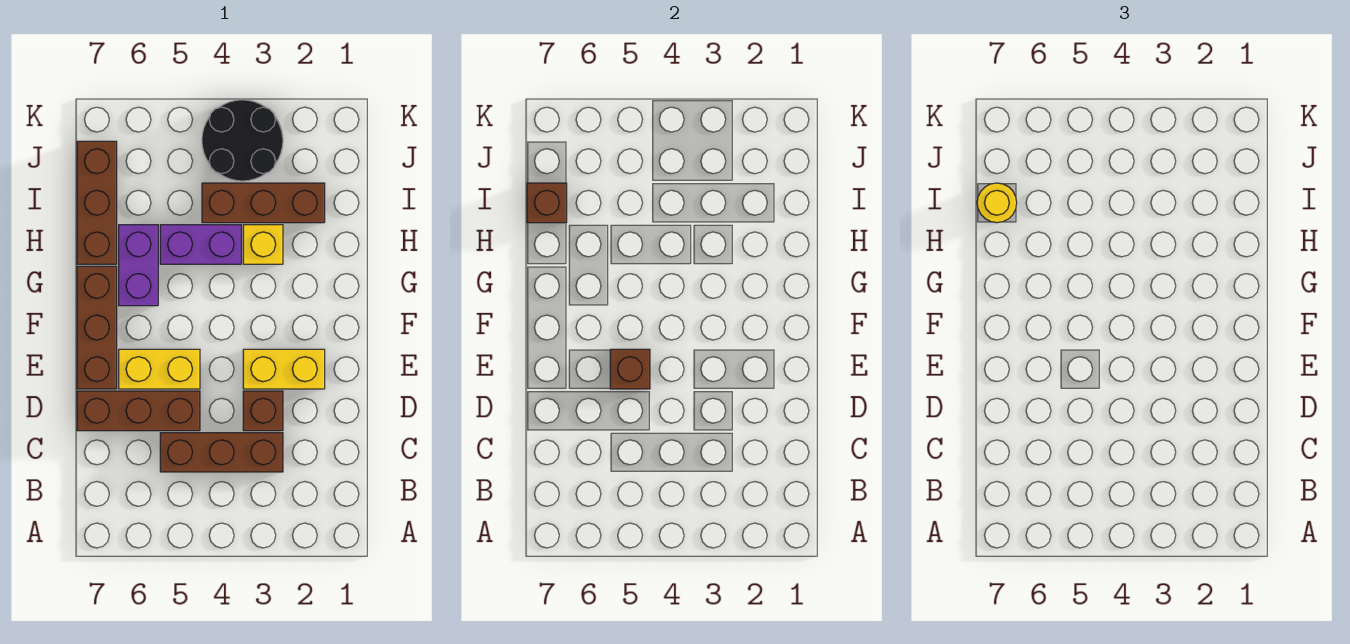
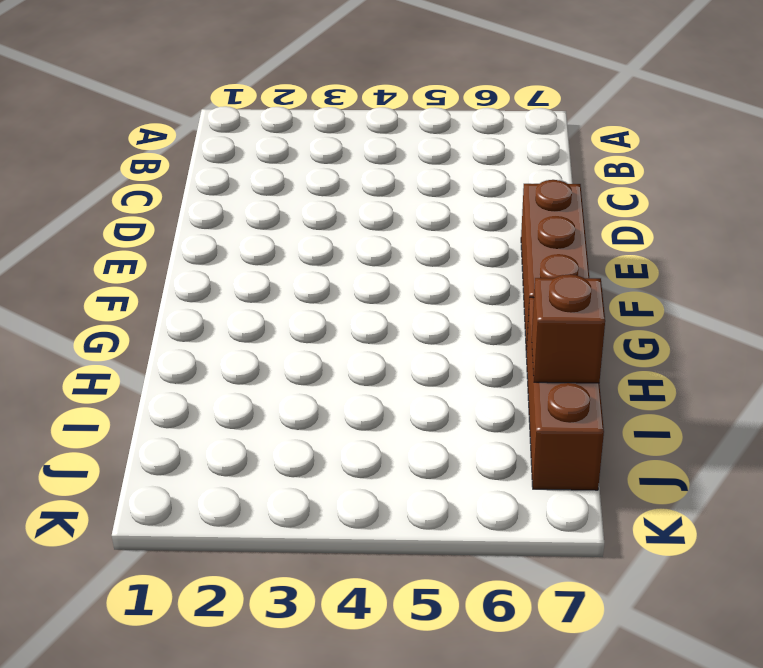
none -> brown brick C3:C5 level 1
none -> brown brick D3 level 1
none -> brown brick D5:D7 level 1

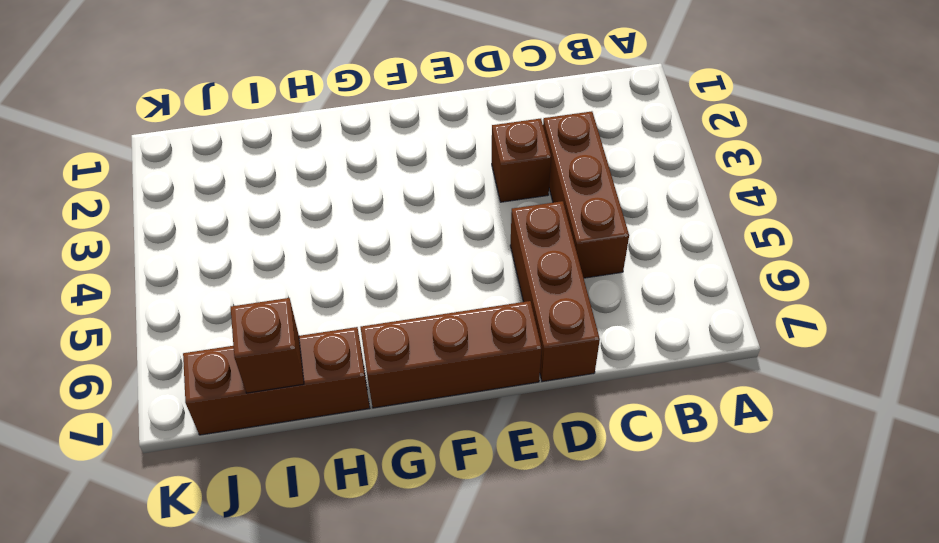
none -> yellow brick E2:E3 level 1
none -> yellow brick E5:E6 level 1
none -> purple brick G6:H6 level 1

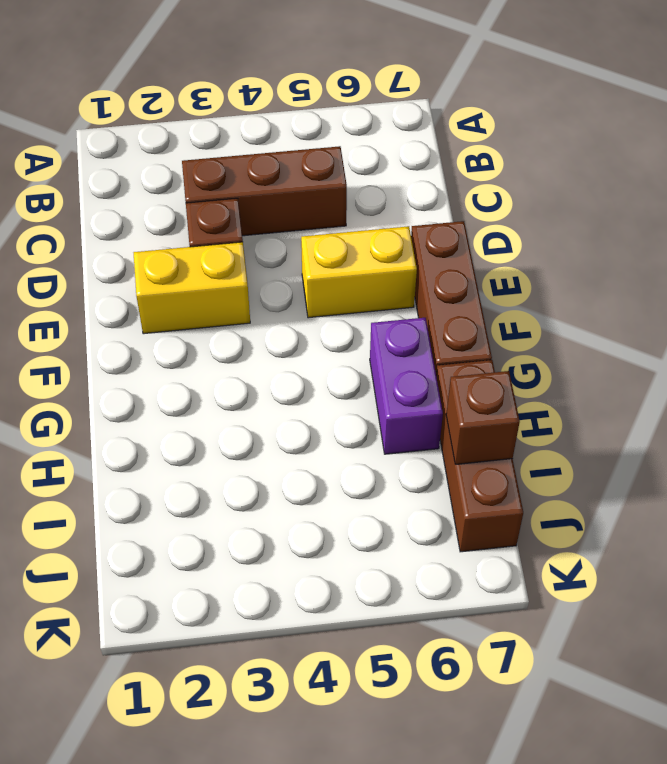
none -> brown brick D5:D7 level 1
none -> yellow brick H3 level 1
none -> purple brick H4:H5 level 1

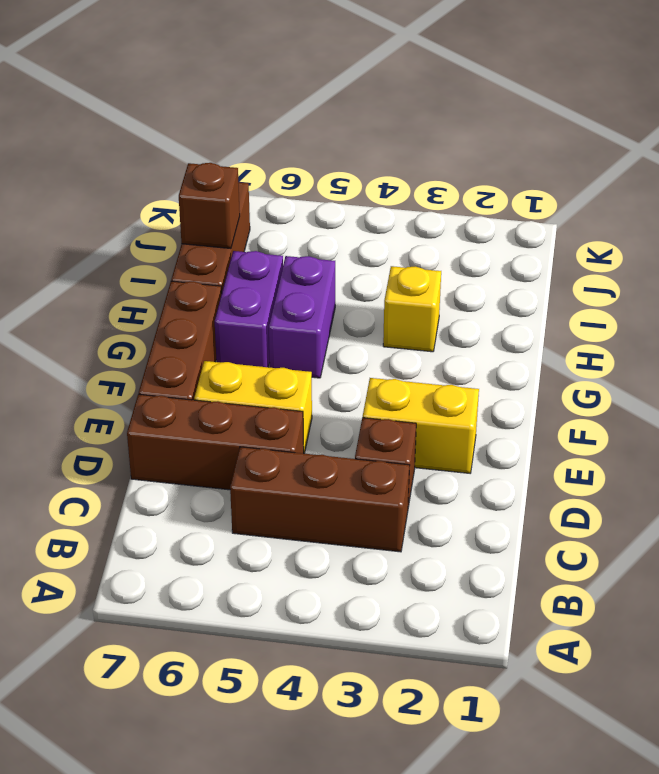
purple brick G5:H5 level 1 -> purple brick H4:H5 level 1
none -> brown brick I2:I4 level 1
none -> black round brick J3:K4 level 1
none -> brown brick E5 level 2

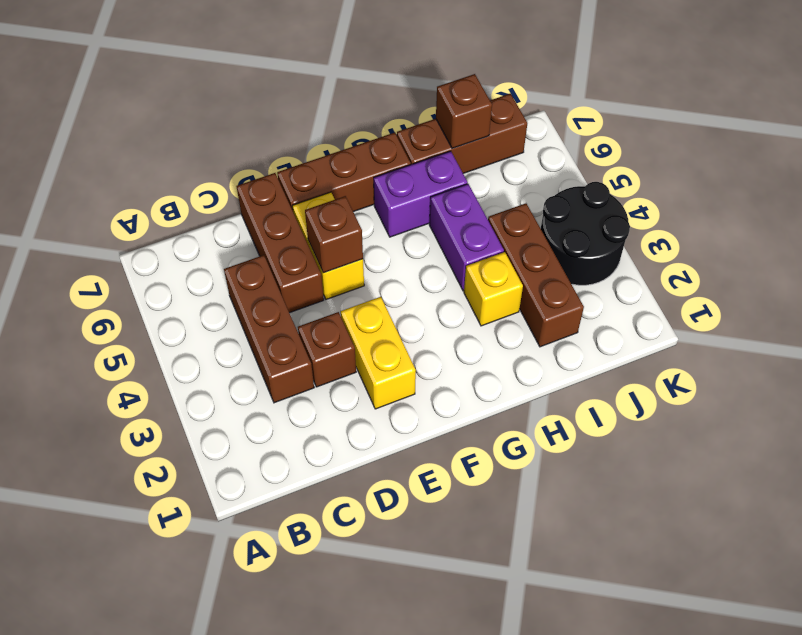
none -> yellow round brick I7 level 3

